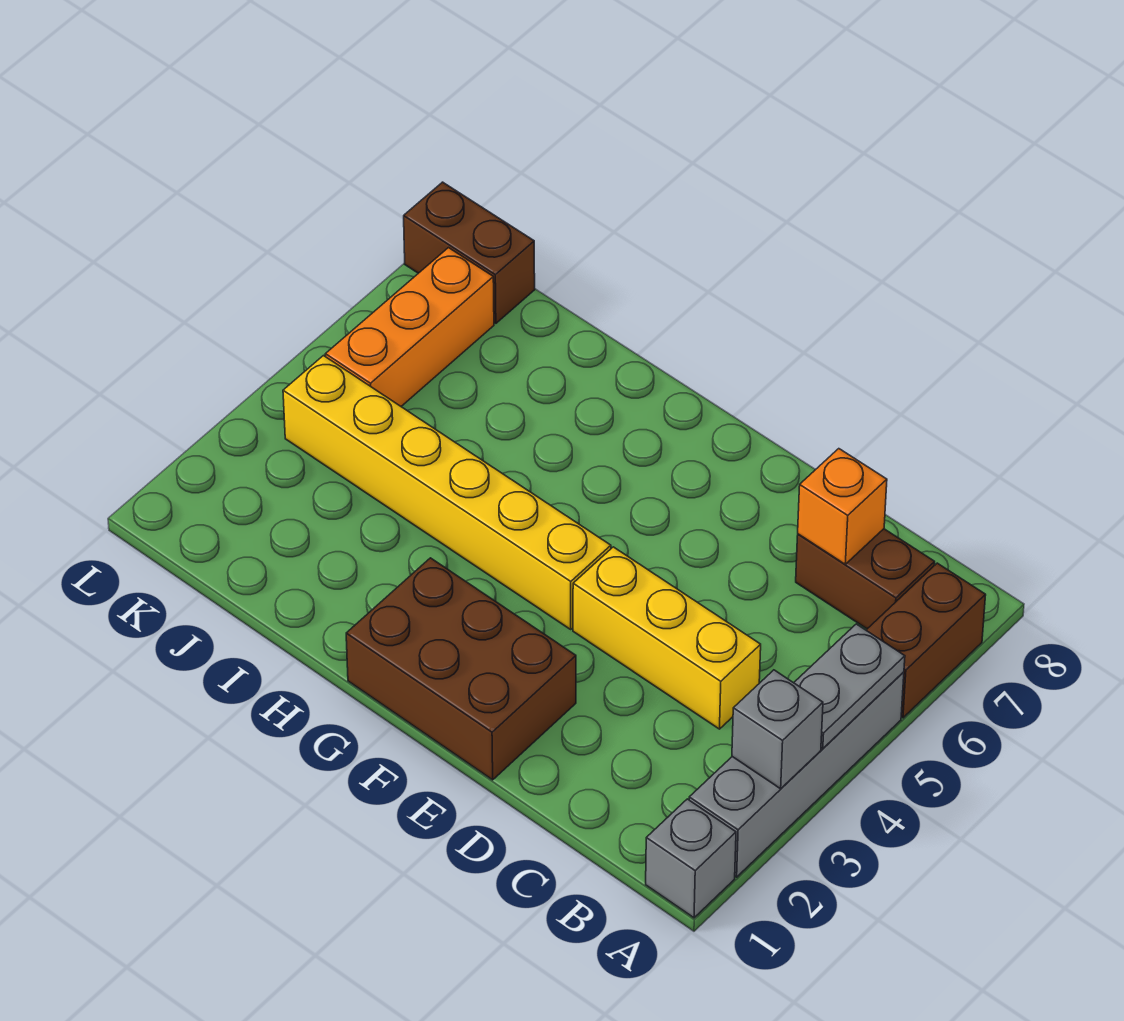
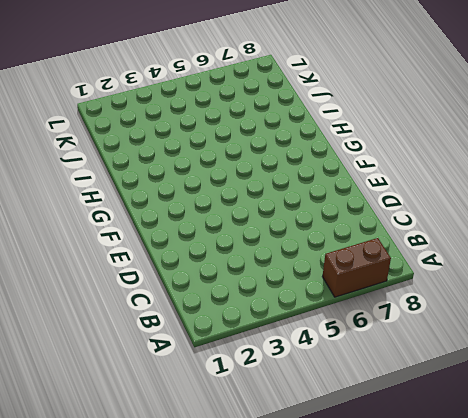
none -> grey brick A1 level 1
none -> grey brick A2:A5 level 1
none -> brown brick B7:C7 level 1

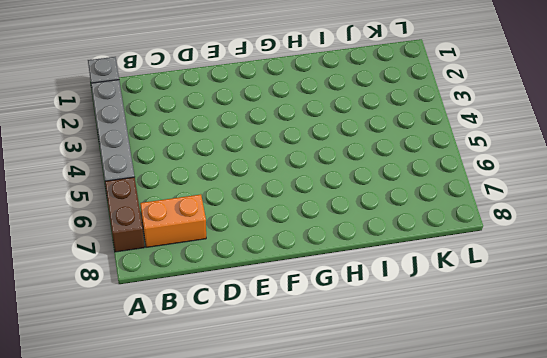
orange brick B7:C7 level 1 -> brown brick B7:C7 level 1
none -> yellow brick C4:E4 level 1
none -> brown brick E1:G2 level 1
none -> yellow brick F4:K4 level 1

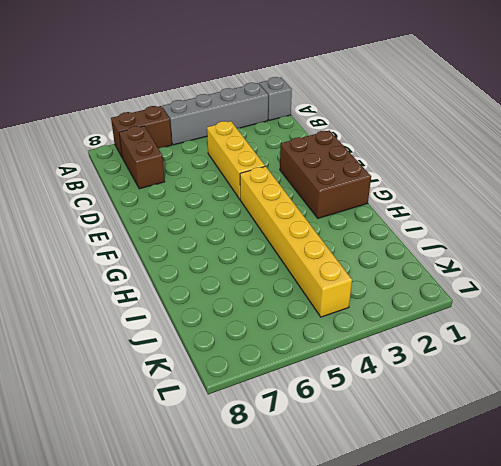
none -> orange brick K5:K7 level 1
none -> brown brick K8:L8 level 1
none -> grey brick A3 level 2

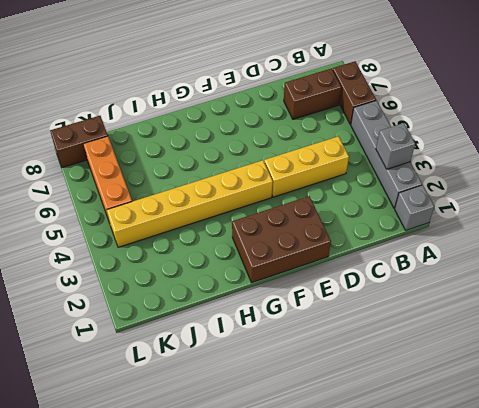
none -> grey plate A4:A5 level 2
none -> orange brick C7 level 2

